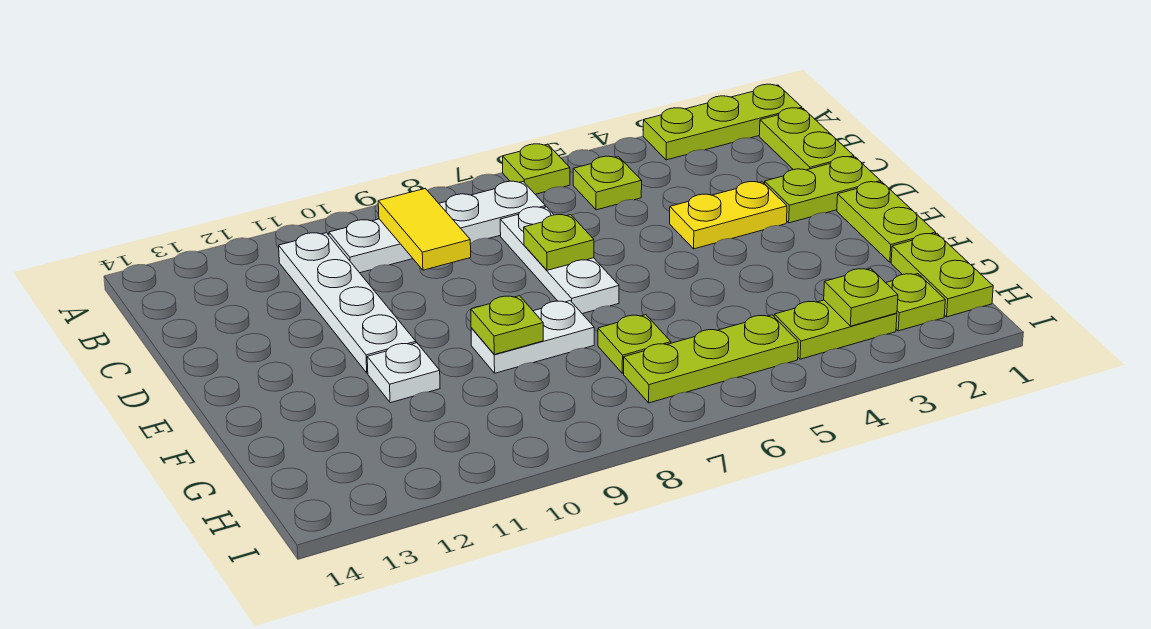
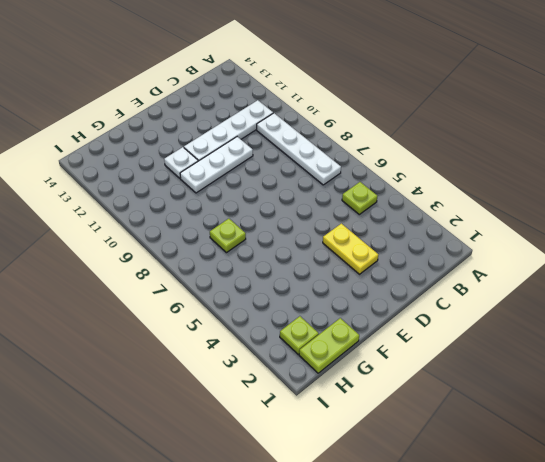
white plate D10:F10 level 1 -> white plate C7:E7 level 1
none -> lime plate A1:A3 level 1
none -> lime plate A6 level 1
none -> lime plate B1:C1 level 1

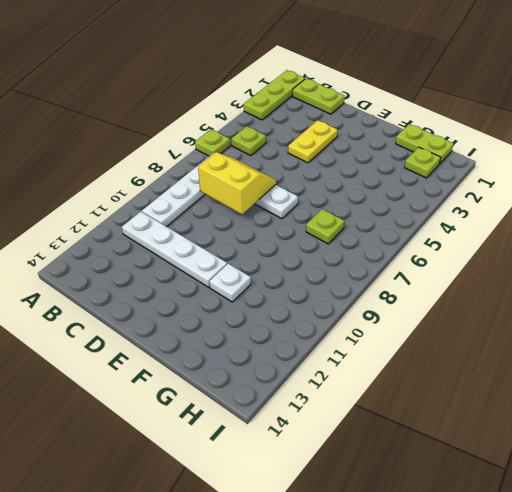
yellow slope C7:D8 level 2 top 8 -> lime plate D7 level 2
none -> lime plate D1:D2 level 1
none -> lime plate E1:F1 level 1
none -> white plate F8:F9 level 1

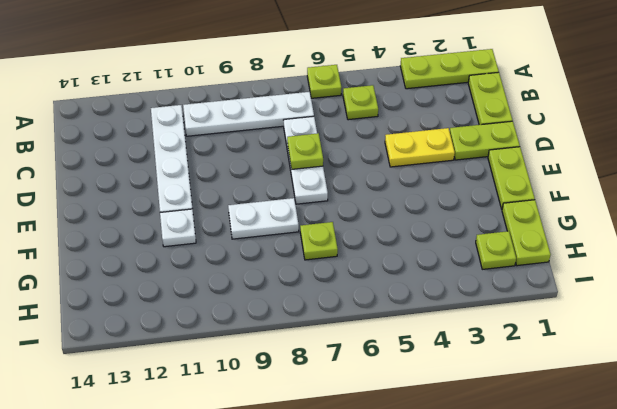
none -> lime plate H3:H4 level 1
none -> lime plate H5:H7 level 1
none -> yellow tile B9:C9 level 2

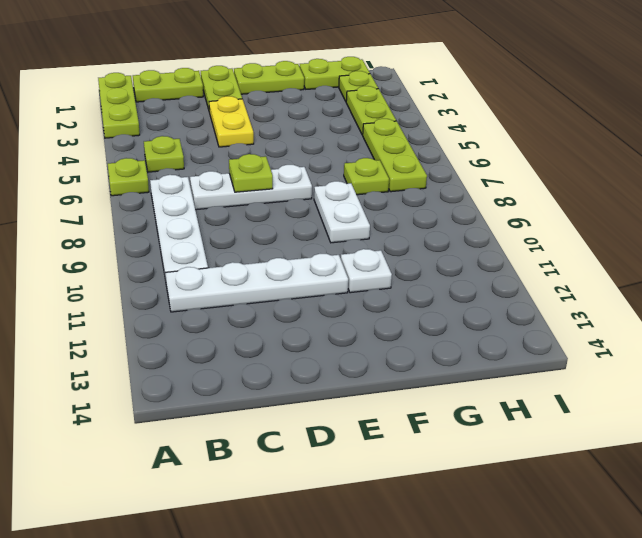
none -> yellow tile B9:C9 level 2
none -> lime plate F9 level 2
none -> lime plate H3 level 2

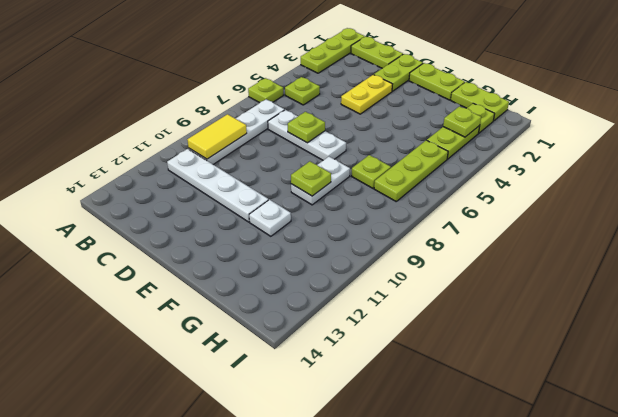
yellow tile B9:B10 level 2 -> yellow tile B9:C9 level 2

